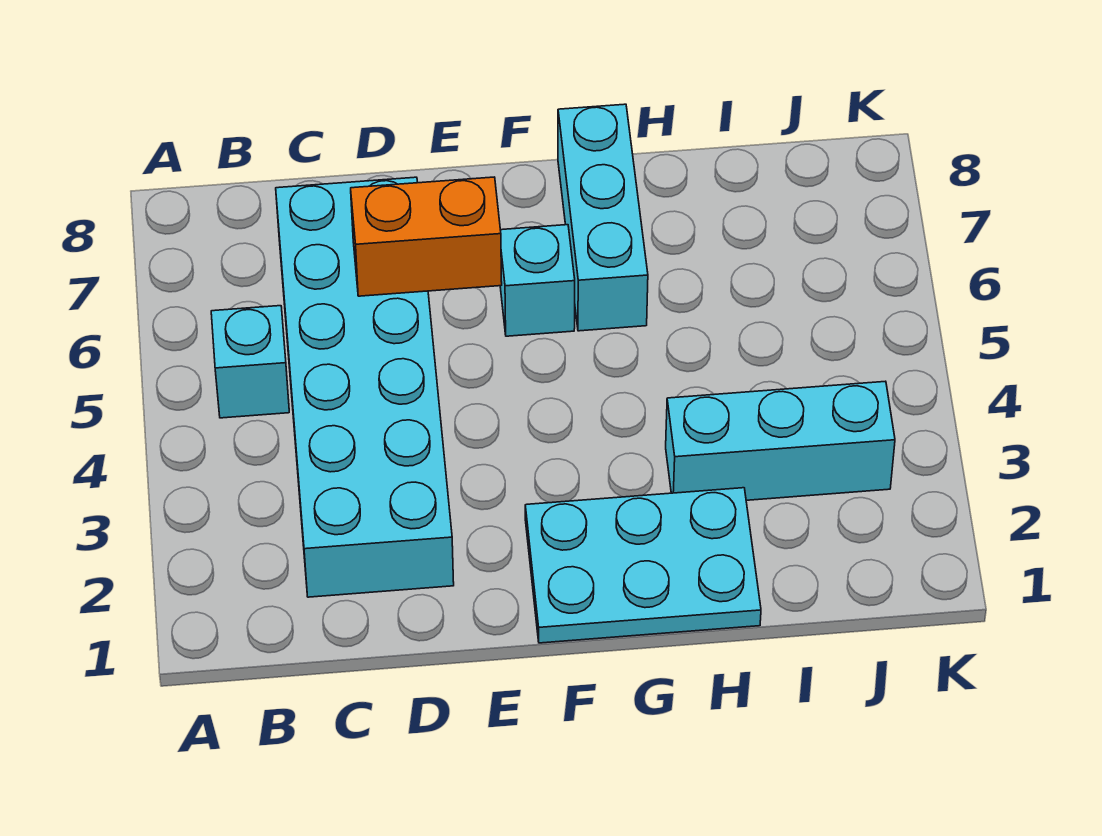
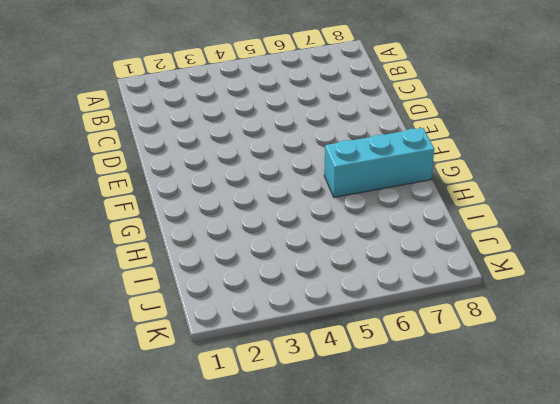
none -> cyan brick B5 level 1
none -> cyan brick C2:D7 level 1

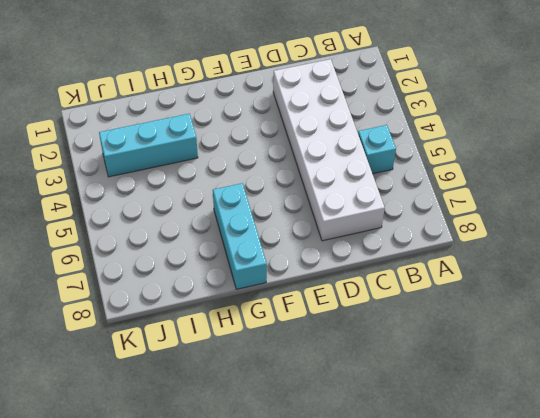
white brick C2:D7 level 1 -> cyan brick C2:D7 level 1
none -> cyan plate F1:H2 level 1
none -> cyan brick F6 level 1

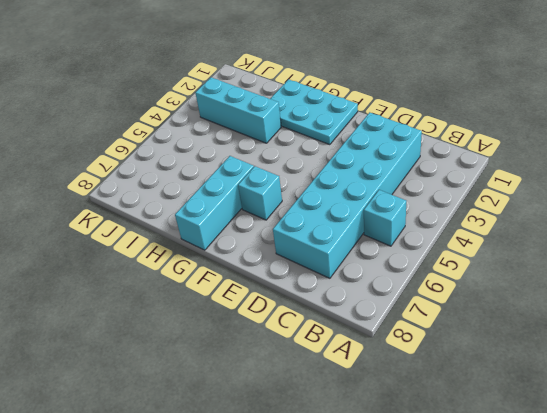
none -> orange brick D6:E6 level 2

